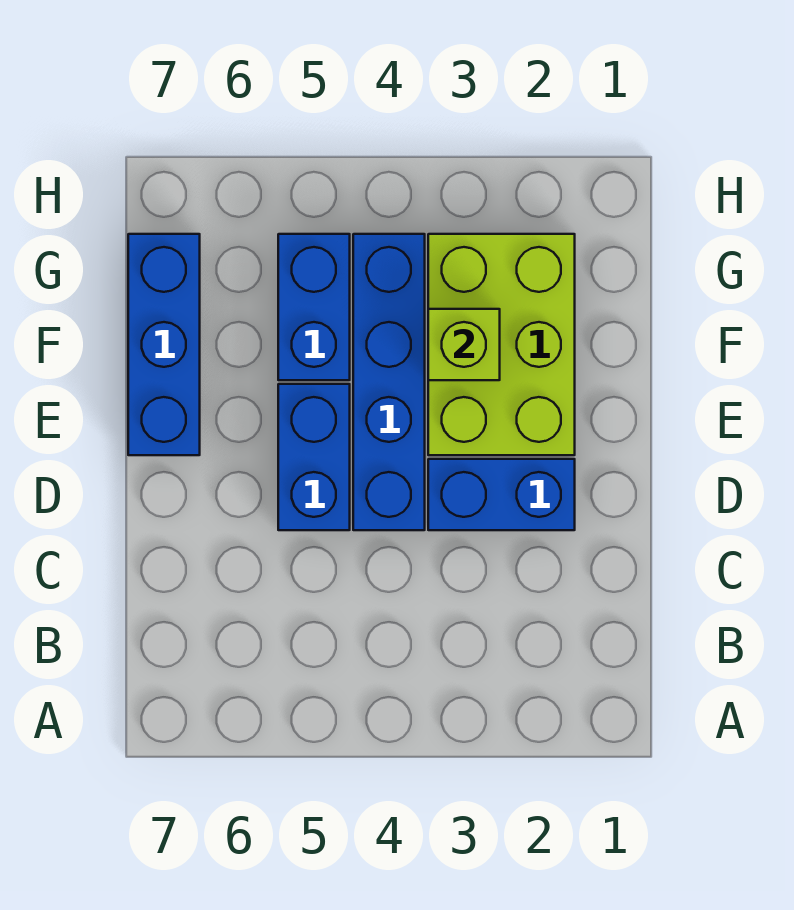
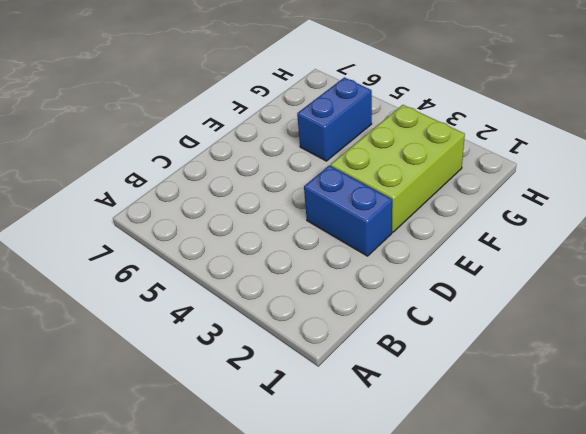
none -> blue brick D4:G4 level 1
none -> blue brick D5:E5 level 1

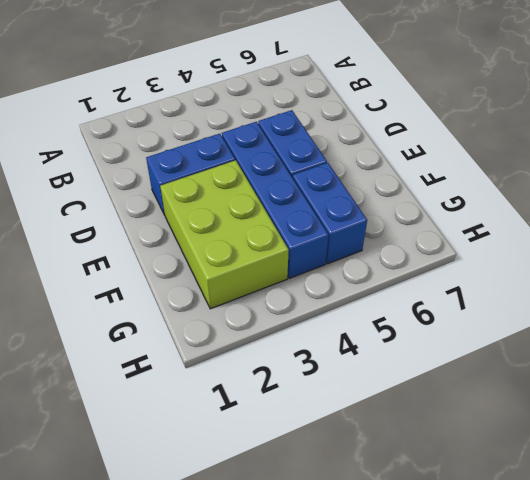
none -> blue brick E7:G7 level 1
none -> lime brick F3 level 2

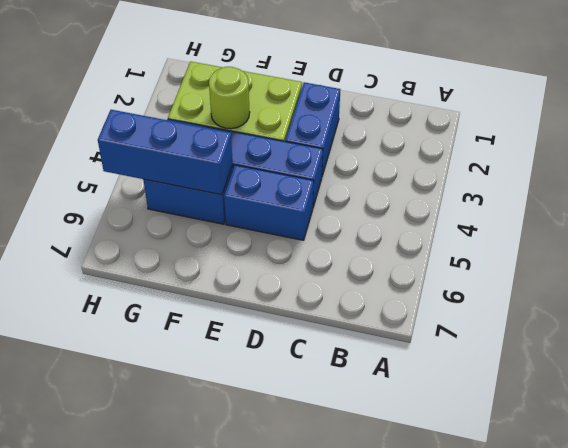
lime round brick F3 level 2 -> lime brick F3 level 2
blue brick F5:H5 level 2 -> blue brick E7:G7 level 1

